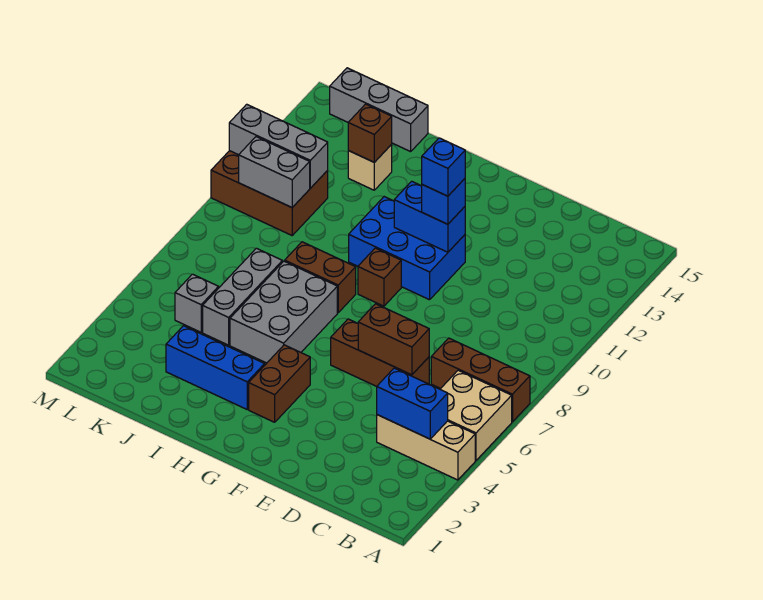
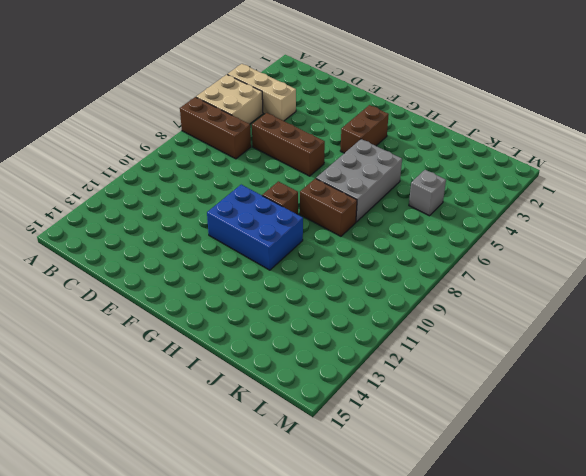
none -> blue brick H3:J3 level 1
none -> grey brick J5:J7 level 1
none -> tan brick J13 level 1

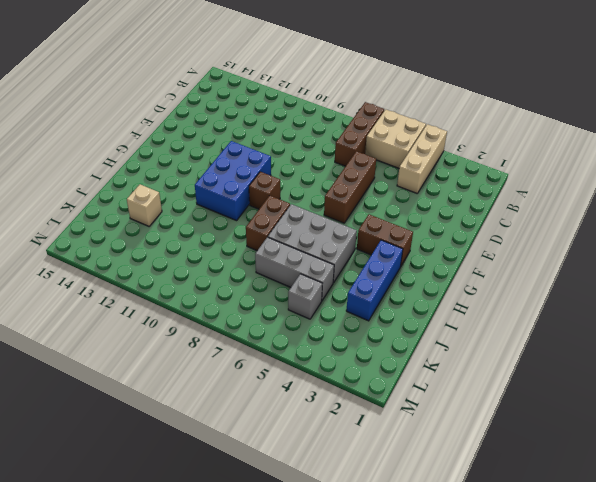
none -> grey brick J15:L15 level 1
none -> brown brick K10:M11 level 1
none -> blue brick B4:C4 level 2

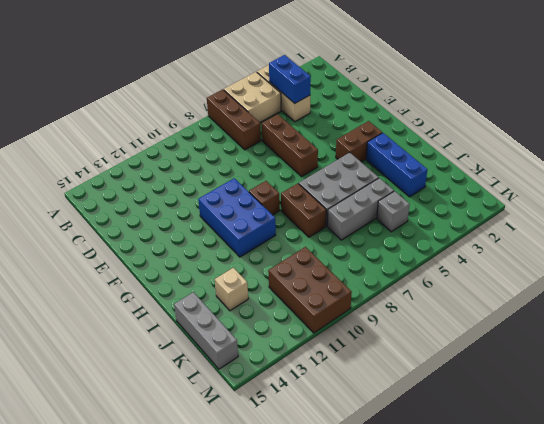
none -> brown brick D6:E6 level 2
none -> blue brick F11:G11 level 2
none -> brown brick J13 level 2

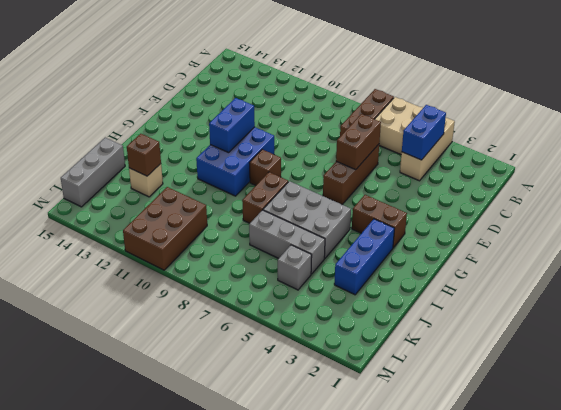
none -> grey brick K10:L10 level 2
none -> grey brick K11:M11 level 2
none -> blue brick F11 level 3

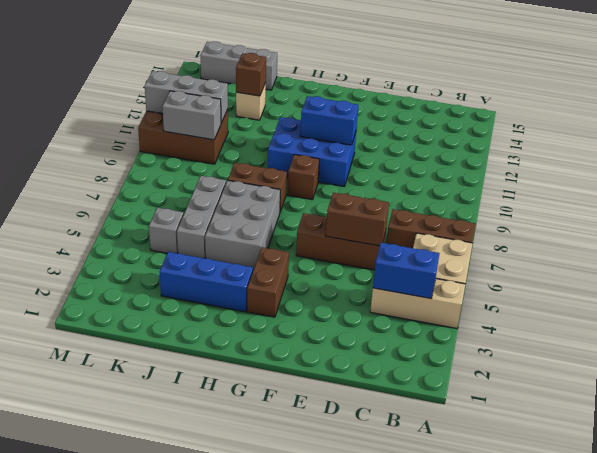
none -> blue brick F11 level 3
none -> blue brick F11 level 4

